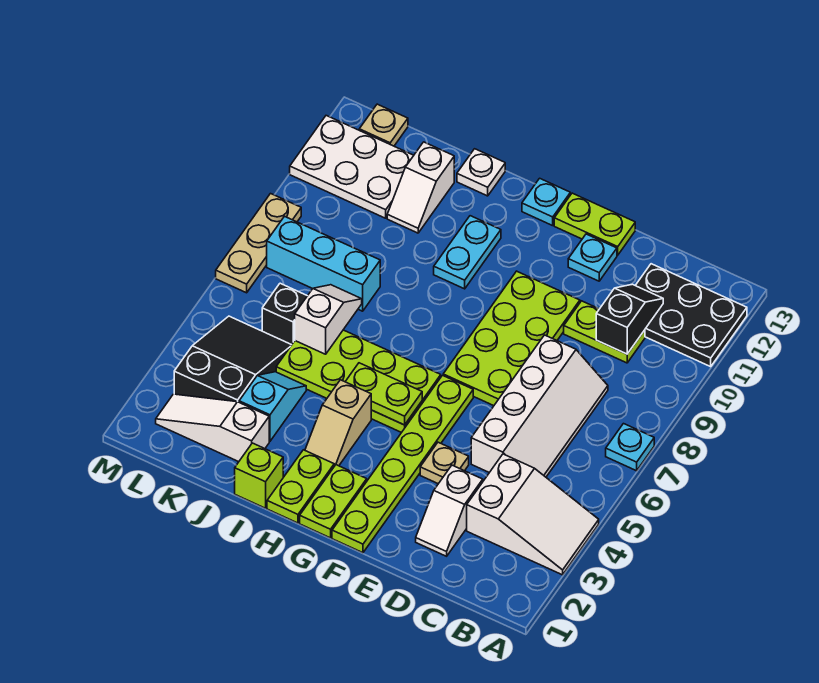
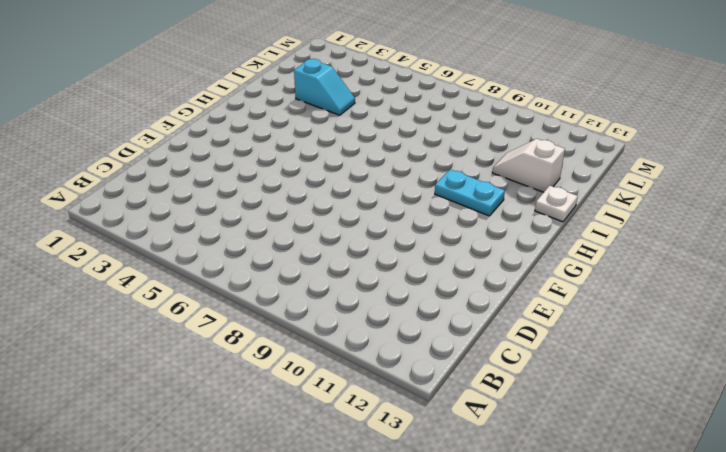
none -> white slope A3:C4 level 1 top C
none -> cyan plate A7 level 1
none -> black plate A11:C12 level 1
none -> white slope C5:D8 level 1 top D

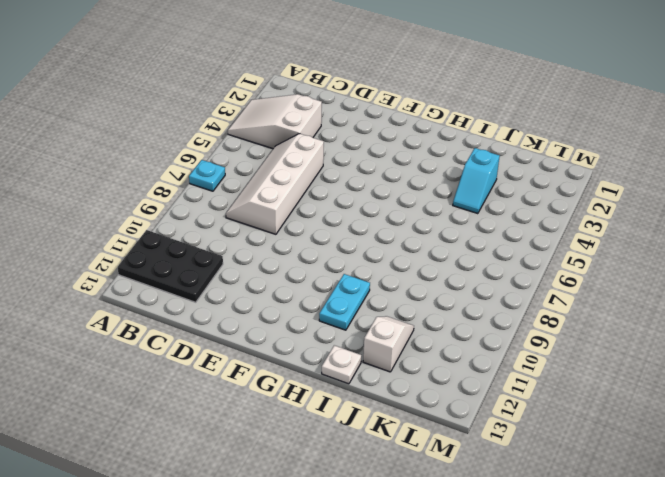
none -> lime plate C10:D10 level 1
none -> white slope D2:D3 level 1 top 3
none -> tan plate E4 level 1
none -> lime plate E7:F10 level 1

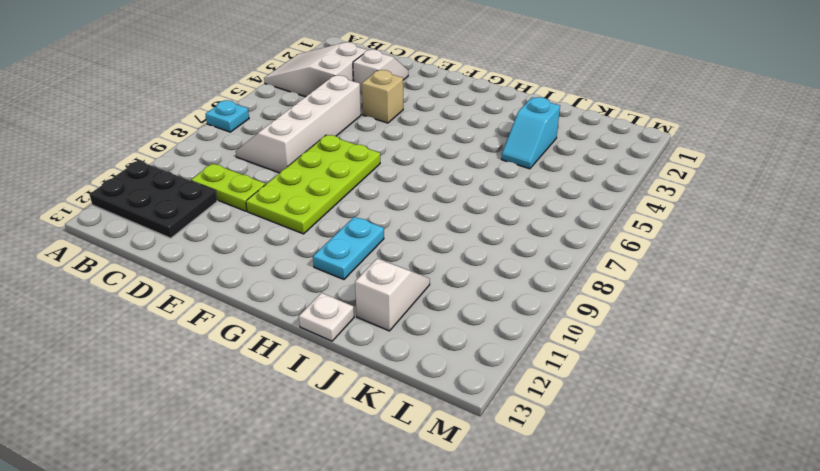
tan brick E4 level 1 -> tan plate E4 level 1
none -> cyan plate E12 level 1
none -> lime plate E13:F13 level 1
none -> lime plate F1:F6 level 1
none -> lime plate G1:G2 level 1

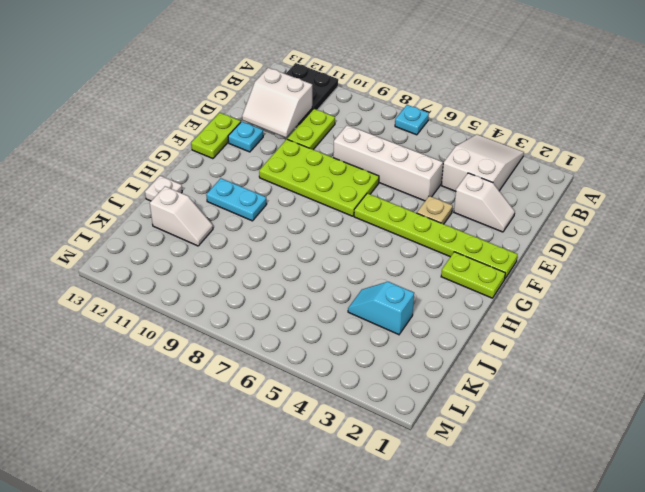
white slope C11:D12 level 2 top C -> black slope C10:C11 level 2 top 10
none -> lime plate G5:J6 level 1
none -> cyan plate G13 level 1
none -> lime plate H1:H2 level 1
none -> tan slope H3:H4 level 1 top 4

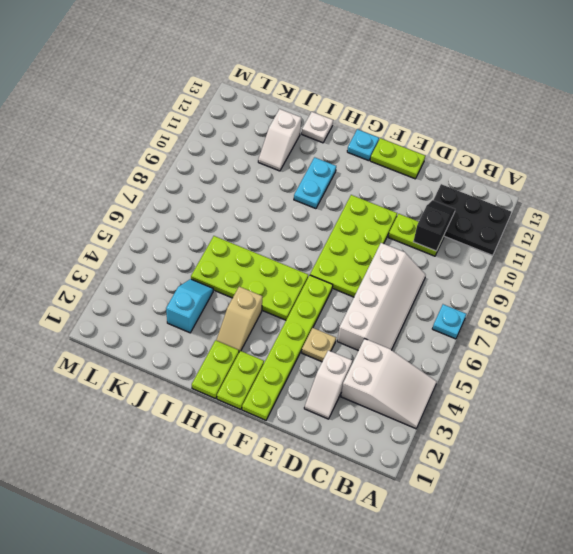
none -> cyan plate E12 level 1
none -> lime brick I1 level 1
none -> white slope J2:L2 level 1 top J
none -> cyan brick J8:L8 level 1

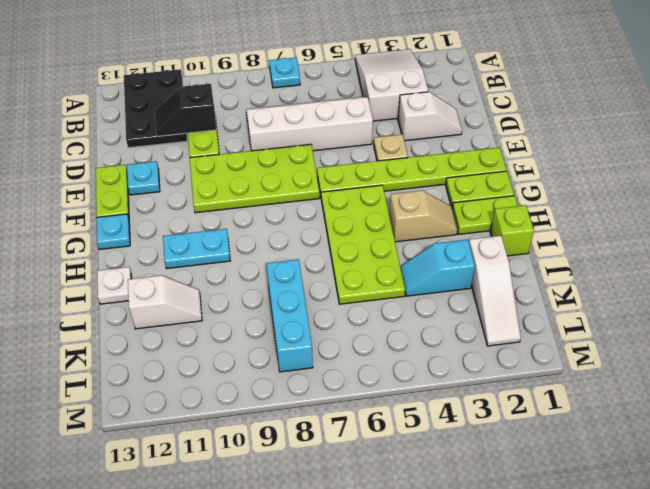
none -> black slope K3:L5 level 1 top 3
none -> black brick K6 level 1
none -> white plate K11:M12 level 1
none -> tan plate L13 level 1

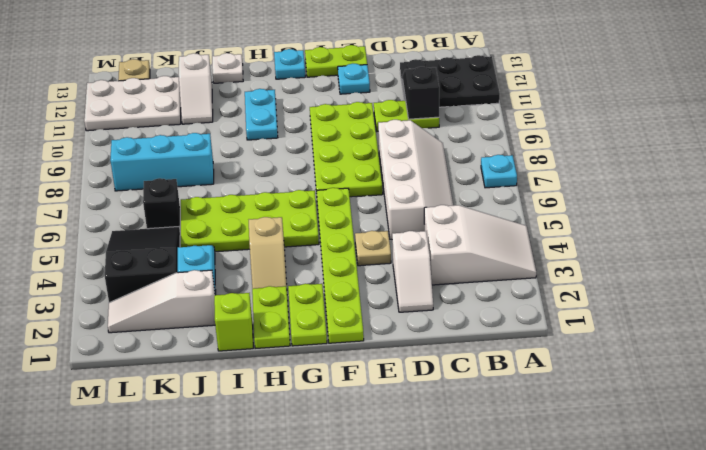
none -> tan plate M7:M9 level 1
none -> lime plate G5:H5 level 2
none -> white slope J6:J7 level 2 top 6

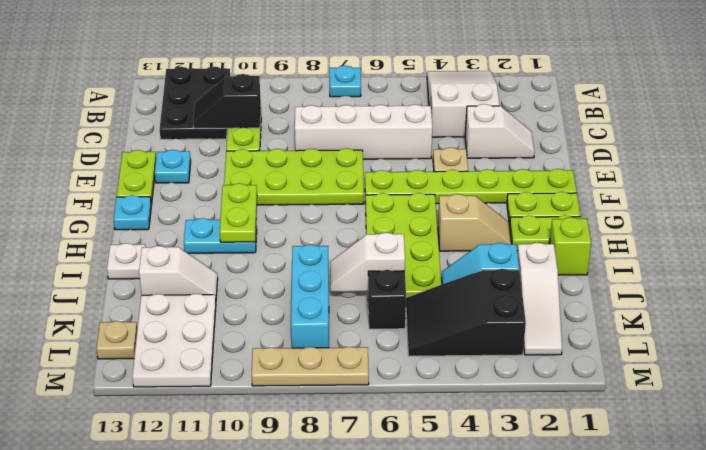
lime plate G10:H10 level 2 -> lime plate G5:H5 level 2

